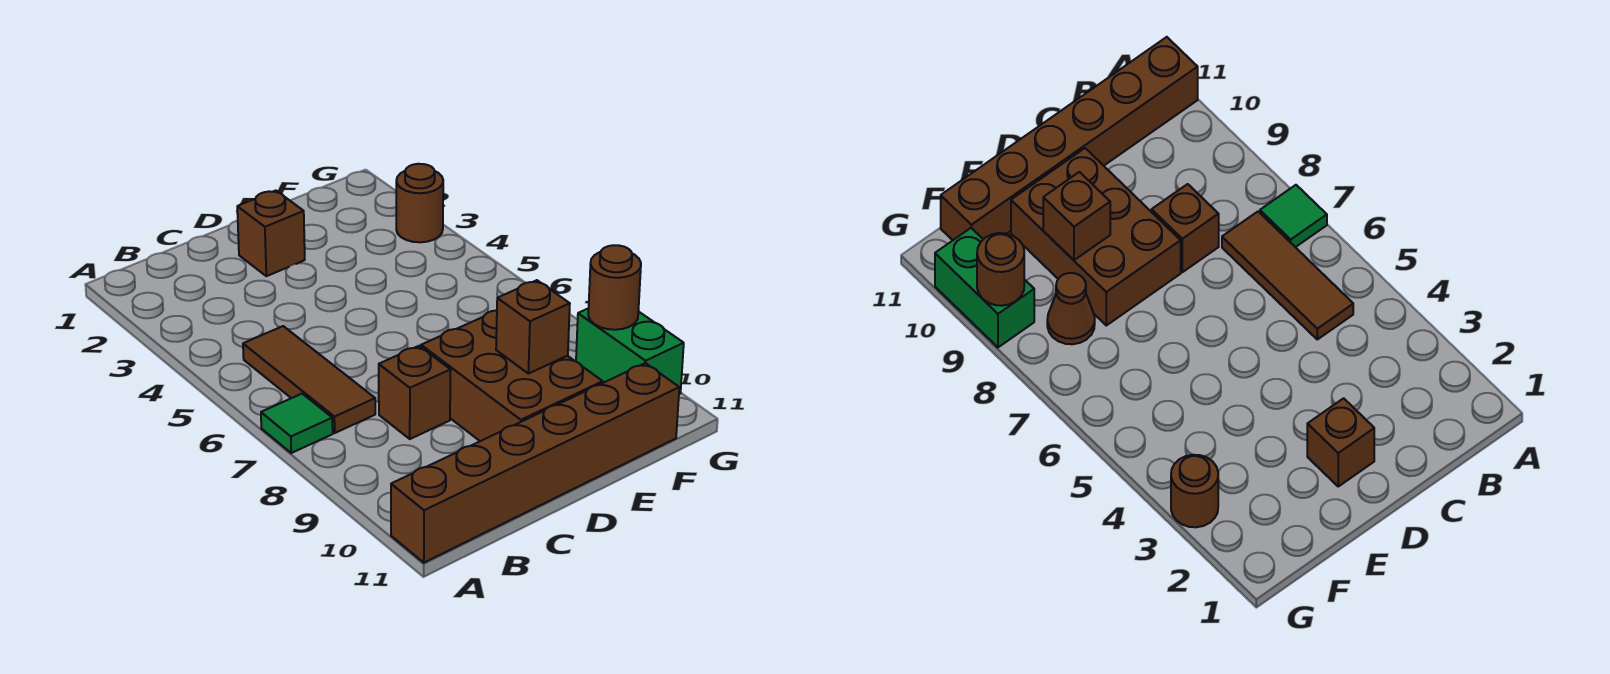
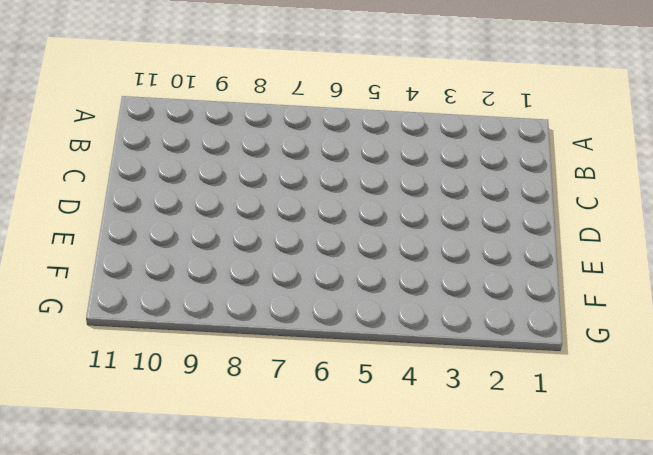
none -> green tile A7 level 1
none -> brown brick A11:F11 level 1

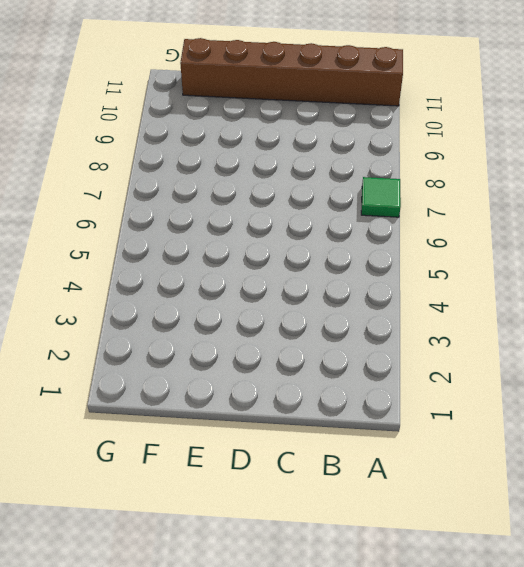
none -> brown tile B5:B7 level 1
none -> brown brick C8 level 1

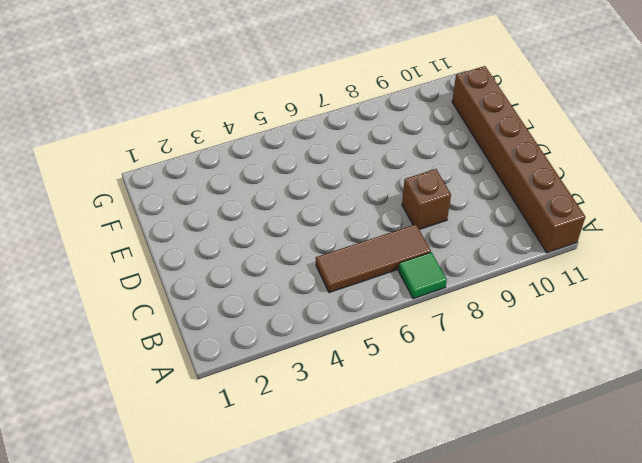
none -> brown brick D2 level 1
none -> brown brick D8:E10 level 1

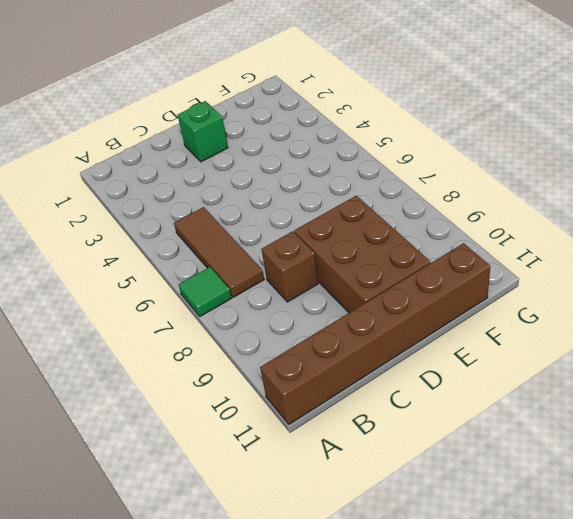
green brick D2 level 1 -> brown brick D2 level 1
none -> brown cone F8 level 1
none -> brown round brick G3 level 1

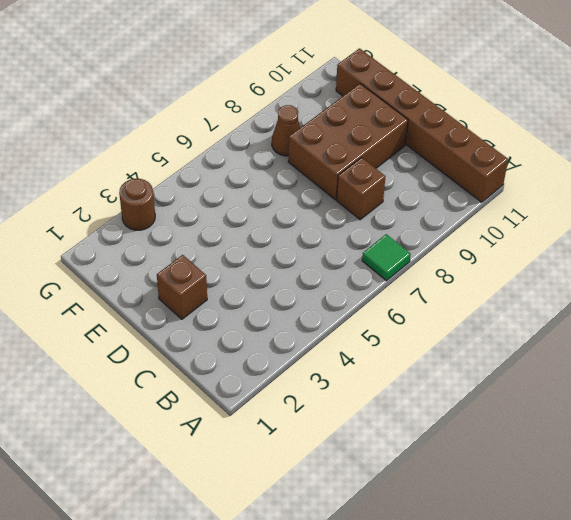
none -> brown tile B5:B7 level 1
none -> green brick G9:G10 level 1

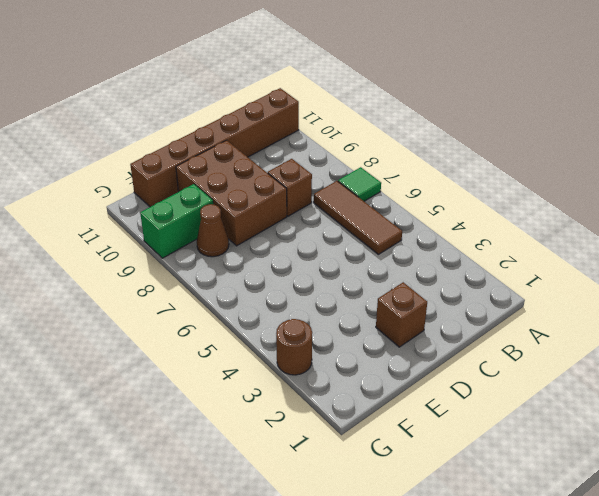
green brick F9:G9 level 1 -> green brick G9:G10 level 1
none -> brown brick E9 level 2
none -> brown round brick G9 level 2

